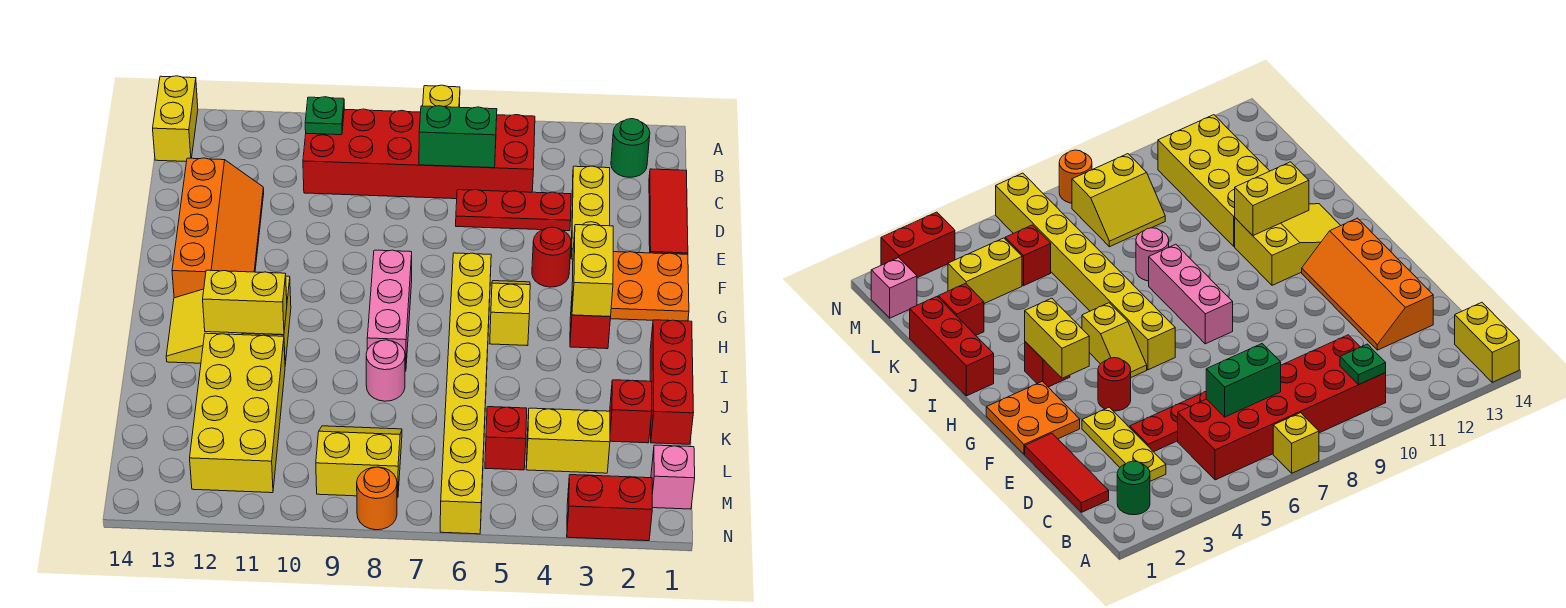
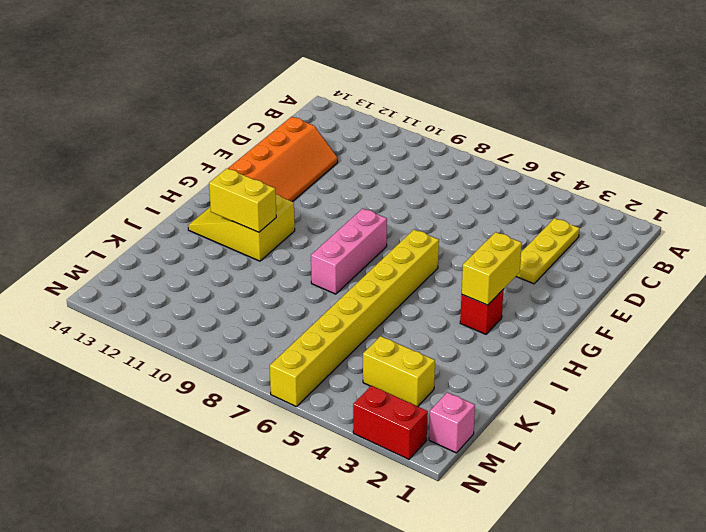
none -> yellow brick A7 level 1
none -> yellow brick A14:B14 level 1
none -> green round brick B2 level 1

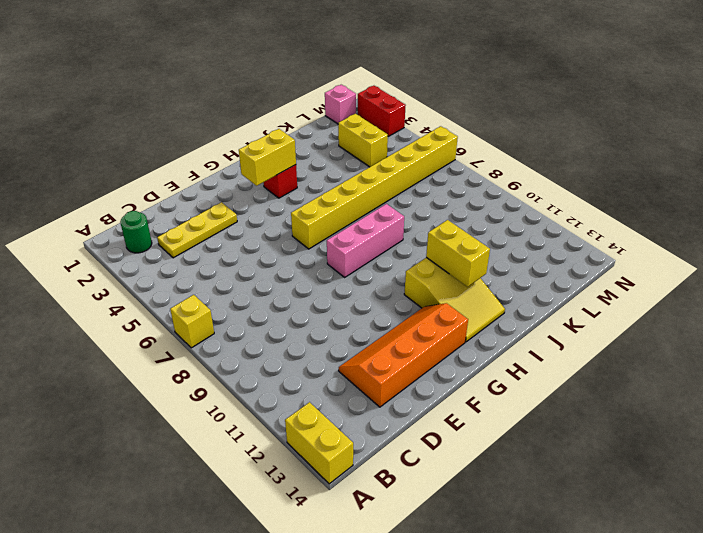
yellow brick A13:A14 level 1 -> yellow brick A14:B14 level 1
none -> red brick B5:C10 level 1
none -> red tile C1:E1 level 1
none -> red plate D4:D6 level 1

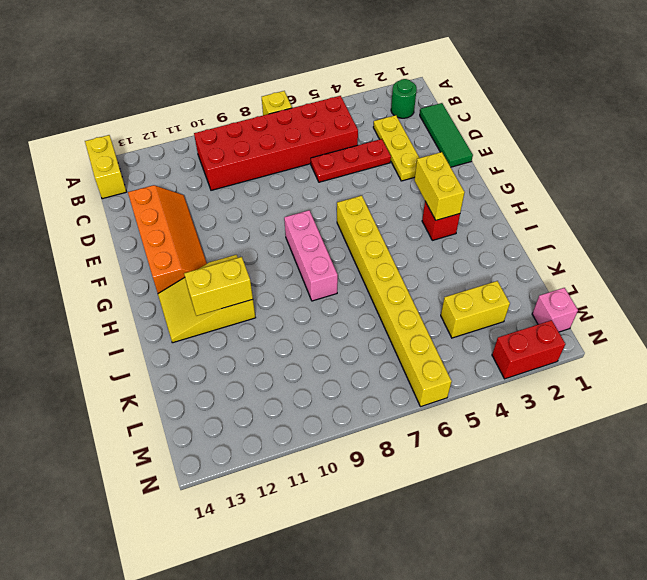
green tile C1:E1 level 1 -> red tile C1:E1 level 1
none -> orange plate F1:G2 level 1
none -> red round brick F4 level 1
none -> yellow slope G5:H5 level 1 top H

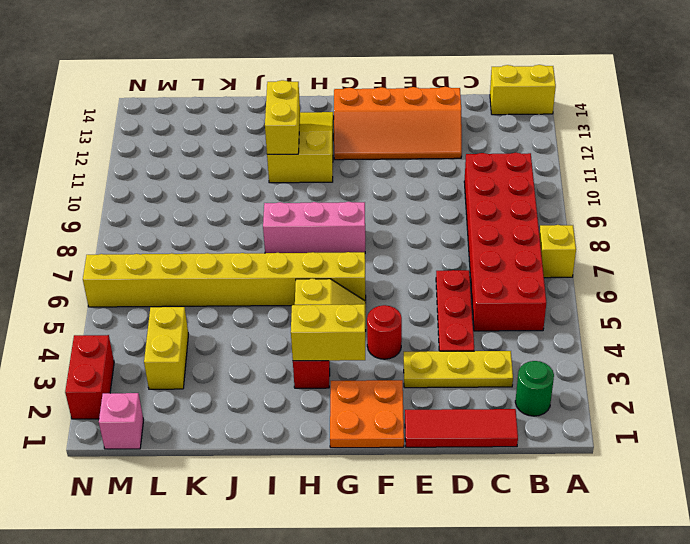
none -> red brick I1:K1 level 1
none -> pink round brick J8 level 1
none -> yellow brick J11:M12 level 1

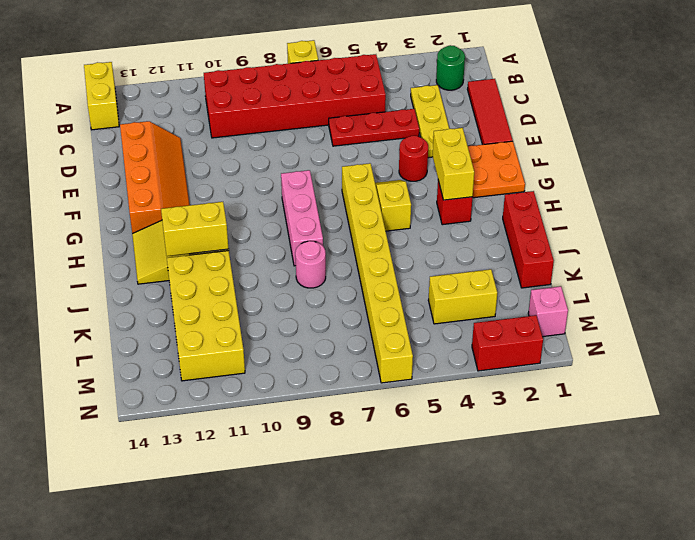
none -> red brick K2 level 1
none -> red brick L5 level 1
none -> yellow slope L8:M9 level 1 top M

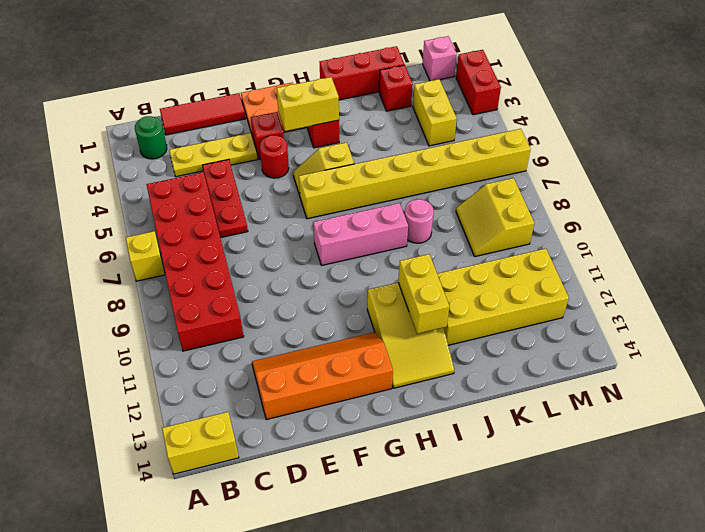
red brick F3 level 1 -> red brick L5 level 1
none -> orange round brick N8 level 1
none -> green plate B10 level 2
none -> green brick C6:C7 level 2

